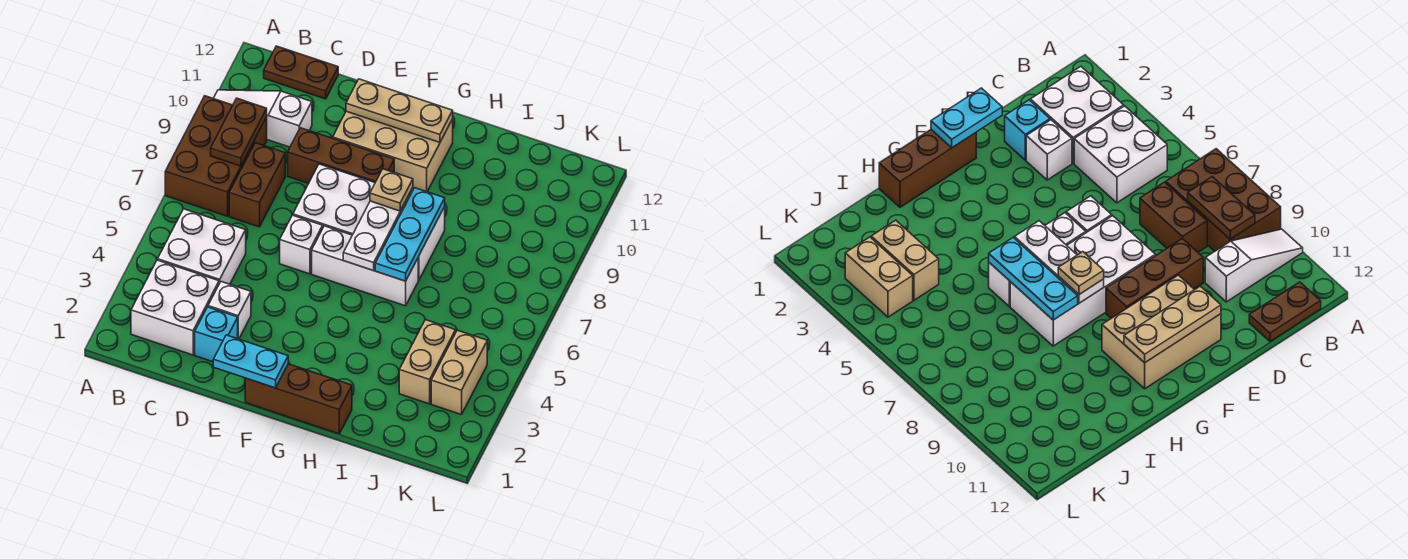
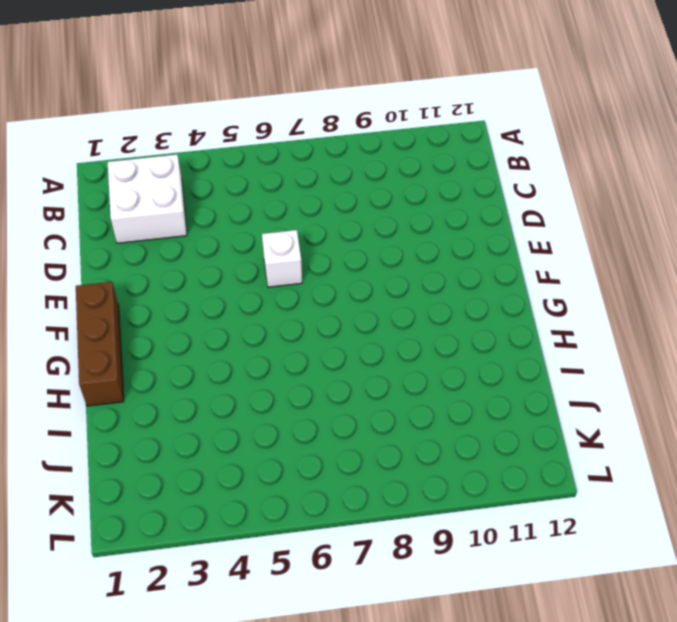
none -> brown brick A7:B9 level 1
none -> white slope A10:C10 level 1 top C
none -> white brick B4:C5 level 1

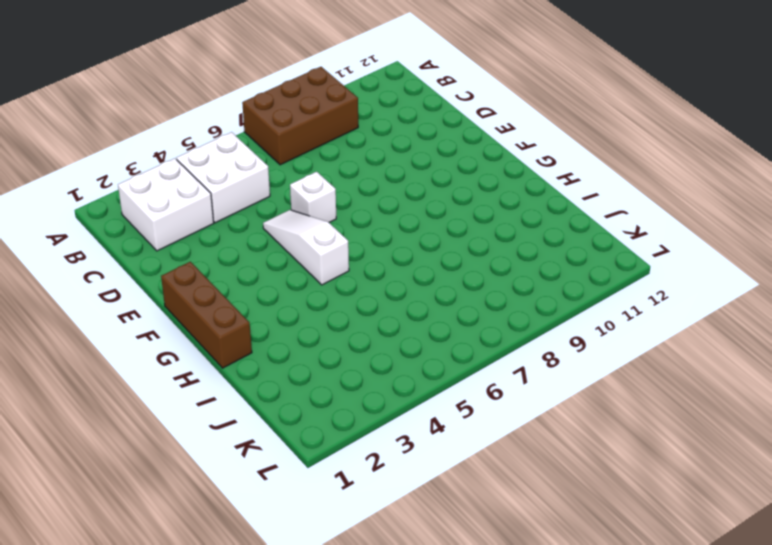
white slope E5:G5 level 1 top G -> white slope A10:C10 level 1 top C
none -> brown plate B12:C12 level 1
none -> brown brick C7:C8 level 1
none -> cyan brick D2 level 1

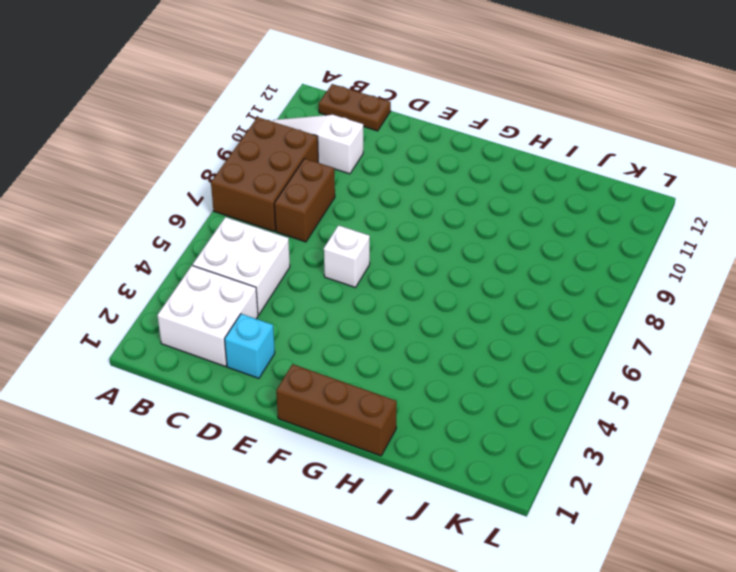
none -> white brick D3 level 1
none -> brown brick D9:F9 level 1
none -> white brick E7:H8 level 1

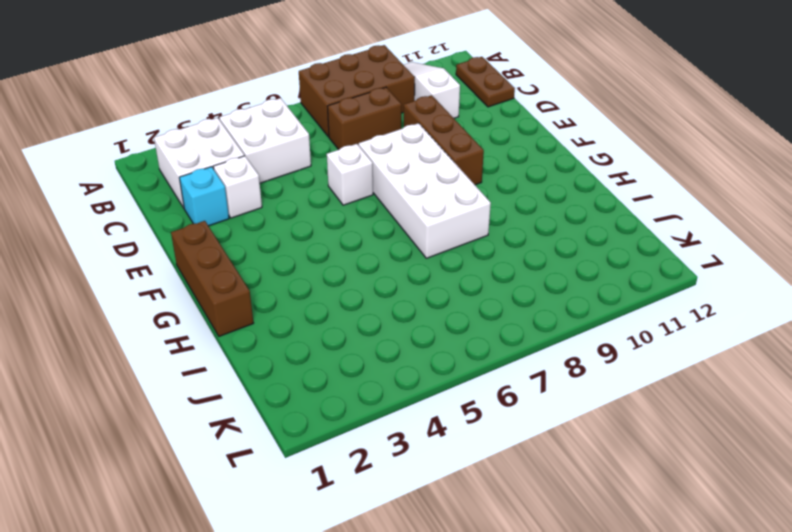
none -> tan brick E10:G11 level 1
none -> white brick F6:H6 level 1
none -> tan brick J3:J4 level 1

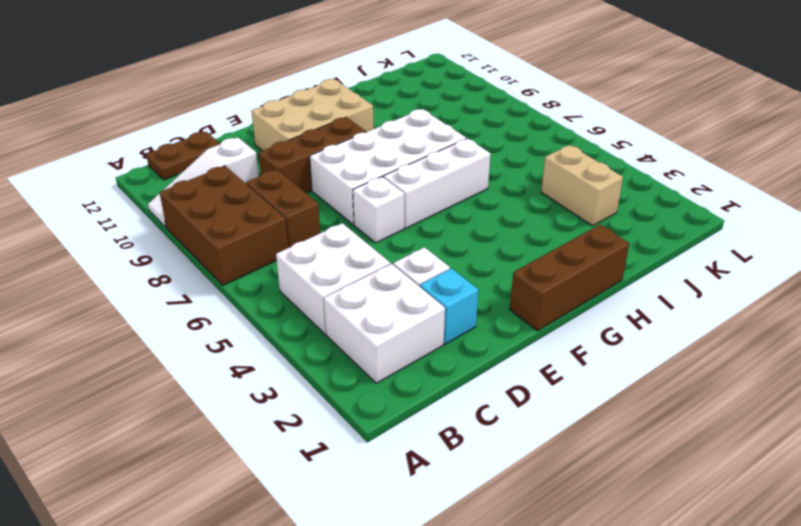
none -> tan brick K3:K4 level 1
none -> brown plate B8:B9 level 2
none -> cyan plate E1:F1 level 2

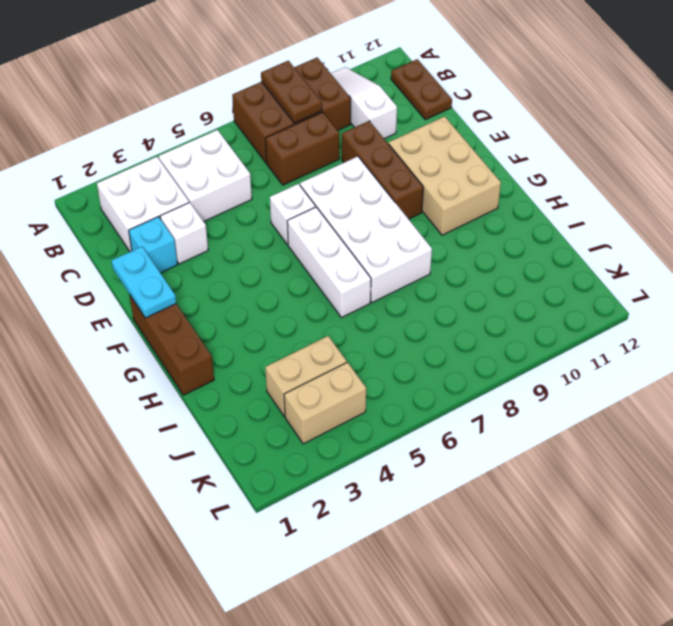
brown plate A8:B8 level 2 -> brown plate B8:B9 level 2
none -> tan plate E11:G11 level 2
none -> white plate G6:G8 level 2
none -> cyan plate H6:H8 level 2

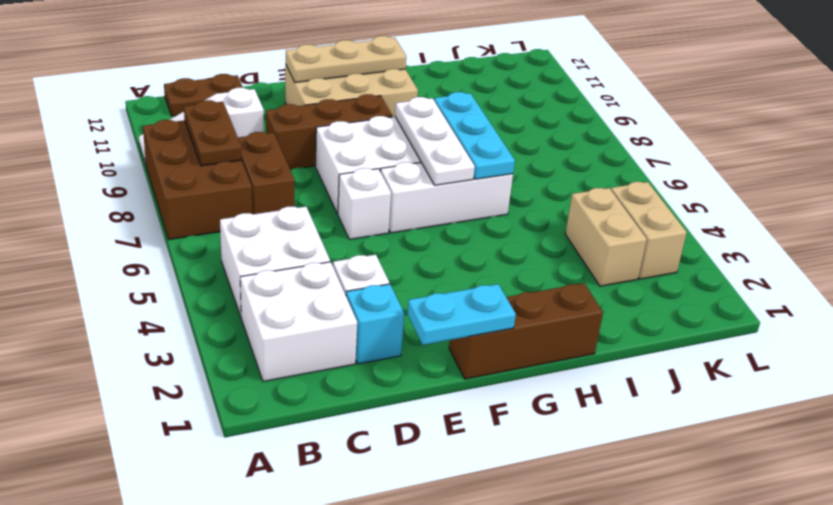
none -> tan plate G8 level 3

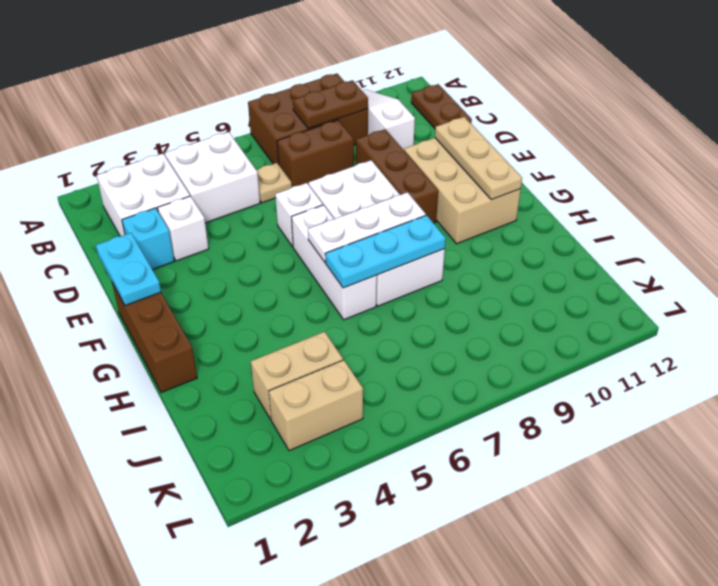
tan plate C6 level 1 -> tan plate G8 level 3

